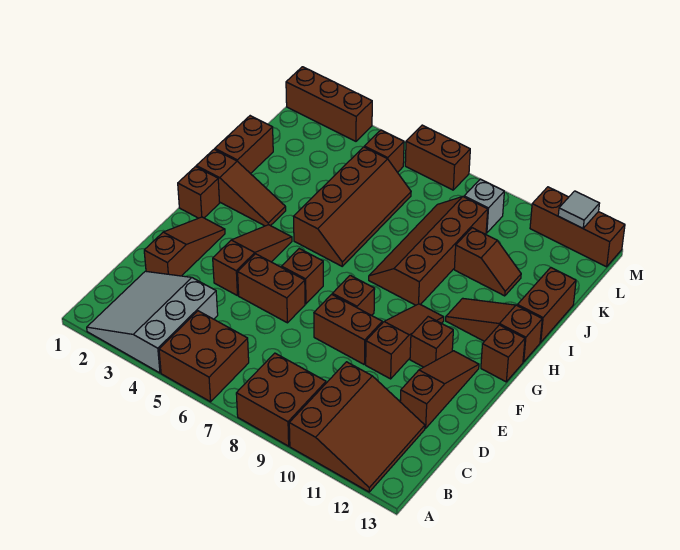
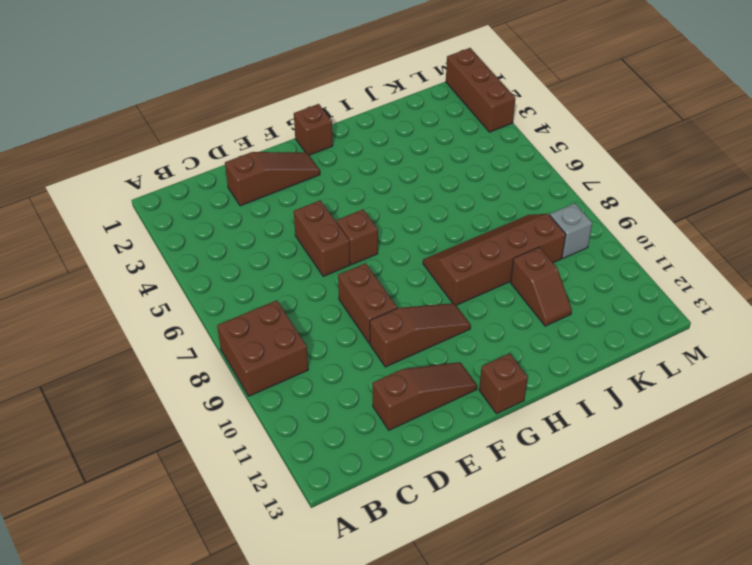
none -> grey slope A2:C4 level 1 top 4
none -> brown brick A5:B6 level 1
none -> brown slope A10:C12 level 1 top 10

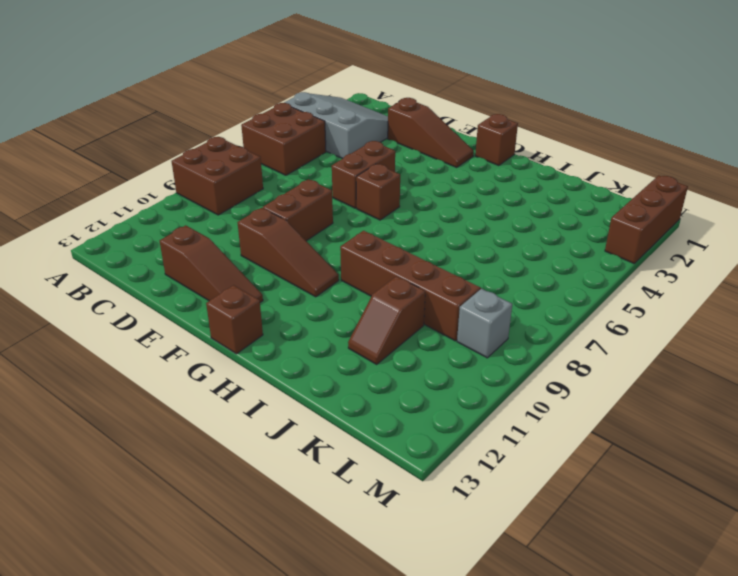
none -> brown slope A10:C12 level 1 top 10
none -> brown slope E4:G4 level 1 top E
none -> brown brick F8 level 1

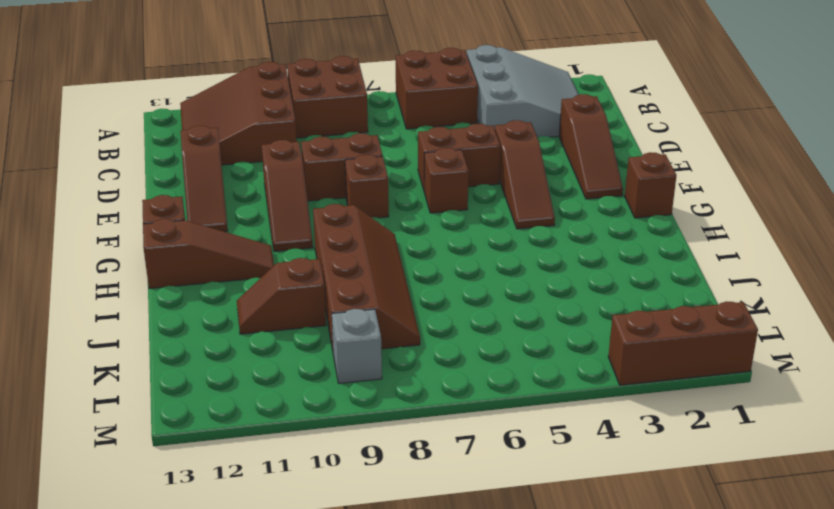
none -> brown brick F11 level 1
none -> brown slope H1:H3 level 1 top 1
none -> brown slope H5:K6 level 1 top 5

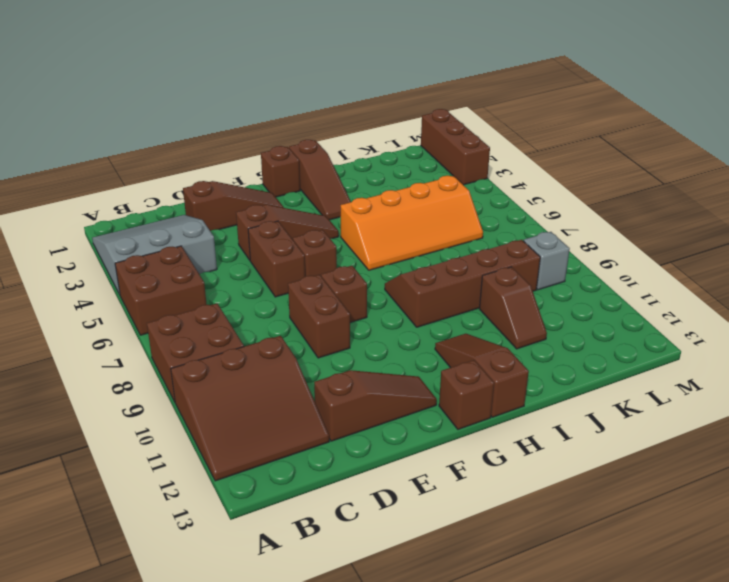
orange slope H5:K6 level 1 top 5 -> brown slope H5:K6 level 1 top 5
none -> brown slope E10:G10 level 1 top E
none -> brown brick F11 level 1
none -> brown brick I1:J1 level 1

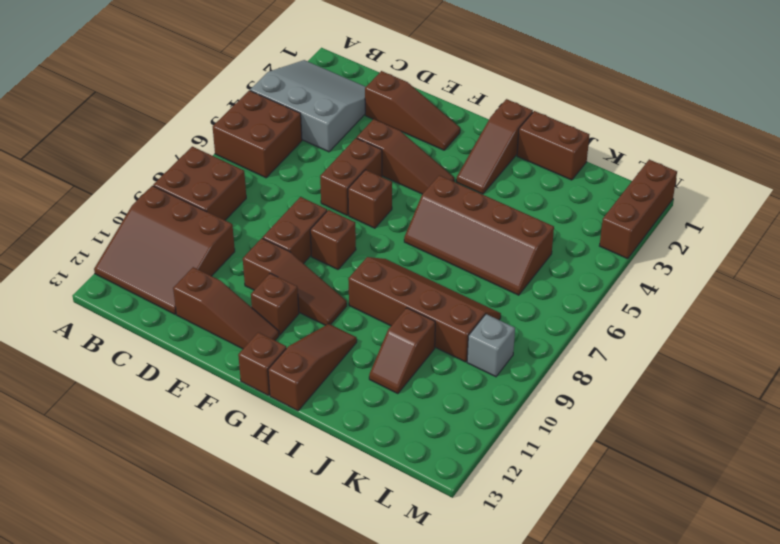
none -> brown brick G1 level 1
none -> brown brick I13:J13 level 1
none -> brown brick L5 level 1

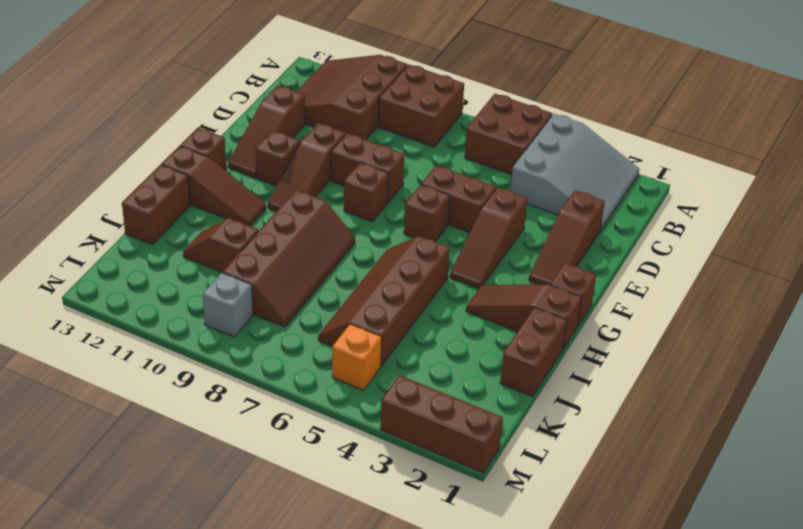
orange brick L5 level 1 -> brown brick L5 level 1
none -> brown brick M6:M7 level 1
none -> brown brick M11:M13 level 1
none -> grey tile M12 level 2

